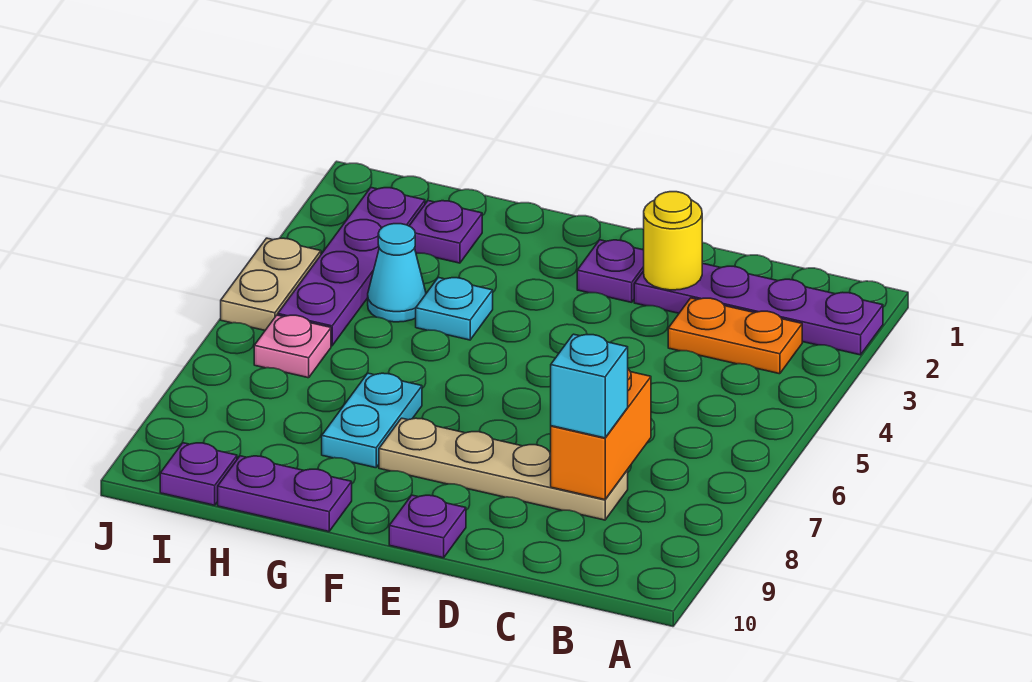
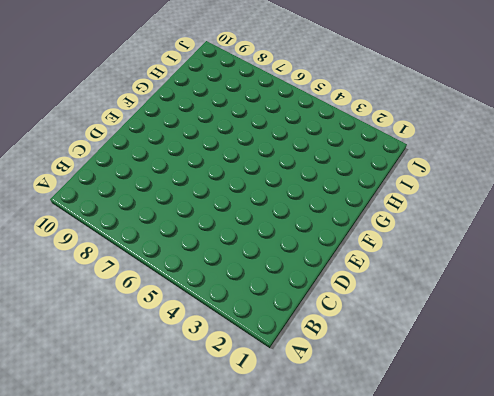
none -> purple plate A2:D2 level 1
none -> orange plate B3:C3 level 1
none -> tan plate C8:F8 level 1

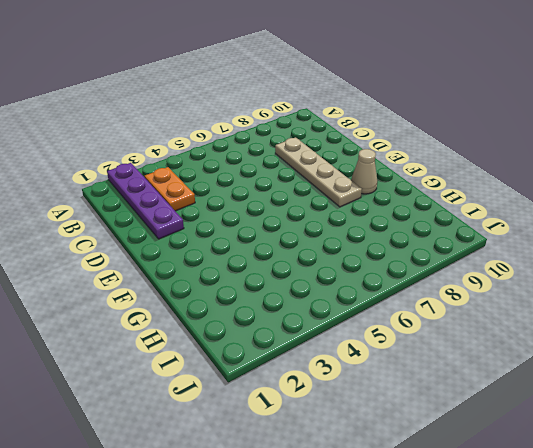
tan cone F9 level 1 -> none
none -> purple plate E2 level 1
none -> purple plate E10 level 1
none -> cyan plate G4 level 1

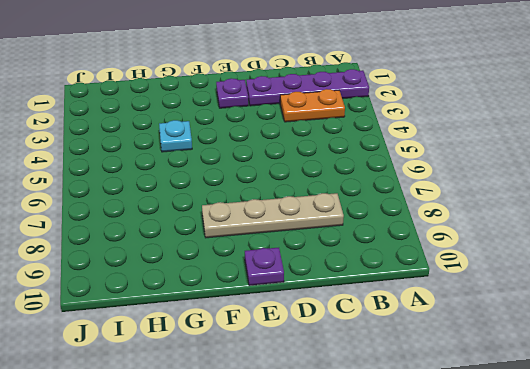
none -> cyan plate G7:G8 level 1
none -> purple plate G10:H10 level 1
none -> purple plate H2 level 1

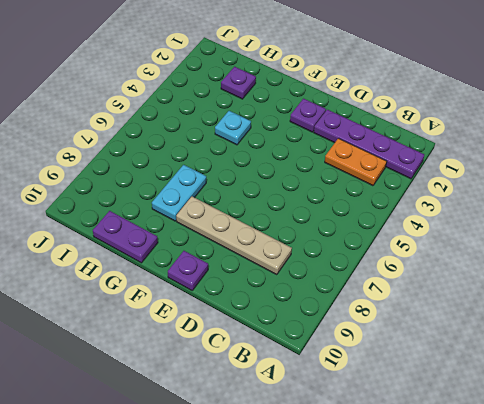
none -> cyan cone H4 level 1
none -> purple plate I2:I5 level 1
none -> pink plate I6 level 1

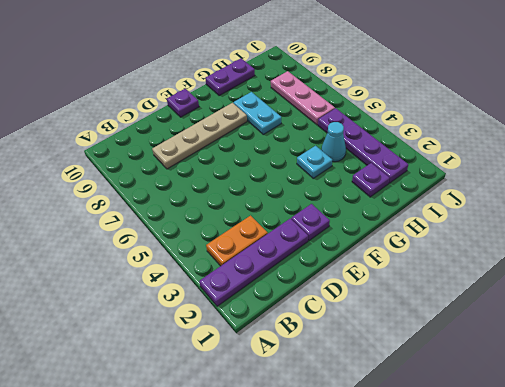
pink plate I6:I8 level 1 -> pink plate I6 level 1
none -> purple plate I10 level 1
none -> tan plate J4:J5 level 1
none -> orange brick C7:C8 level 2

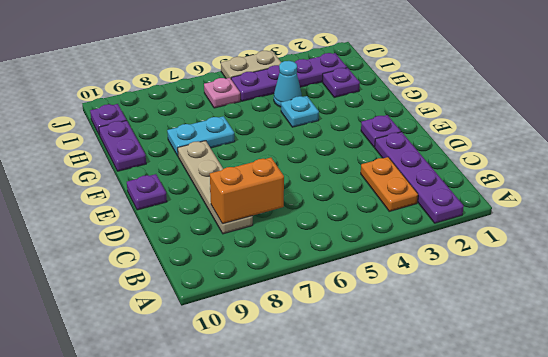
none -> yellow round brick D2 level 2
none -> cyan brick C8 level 3

